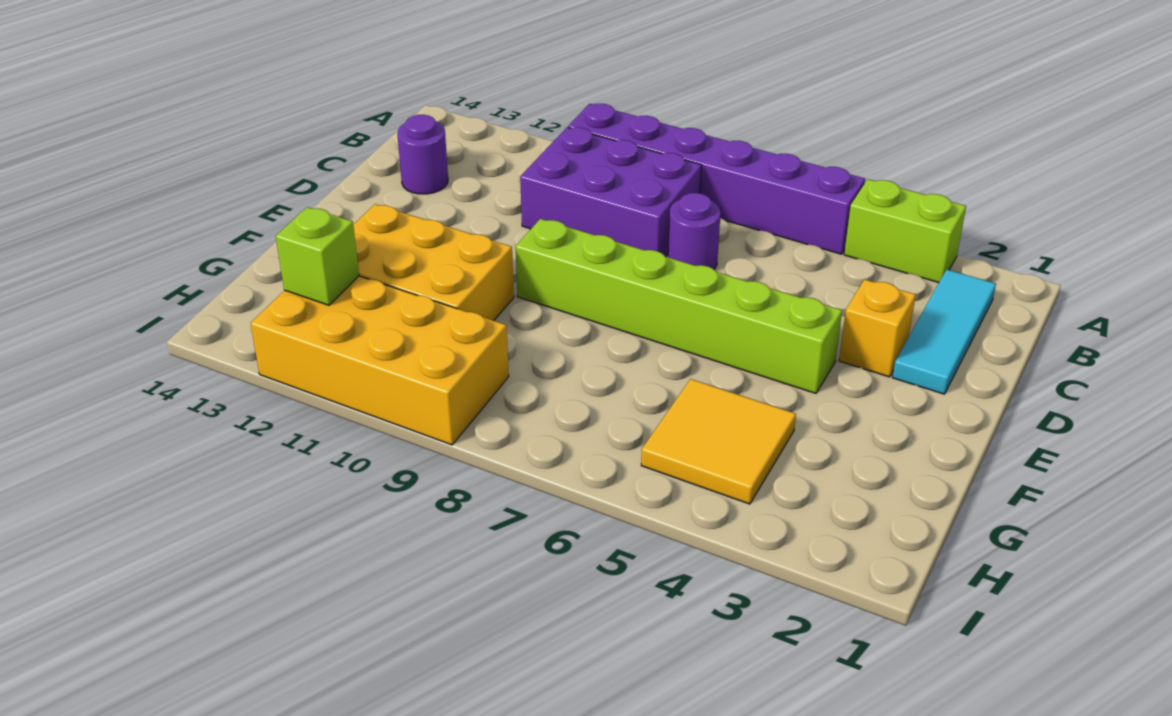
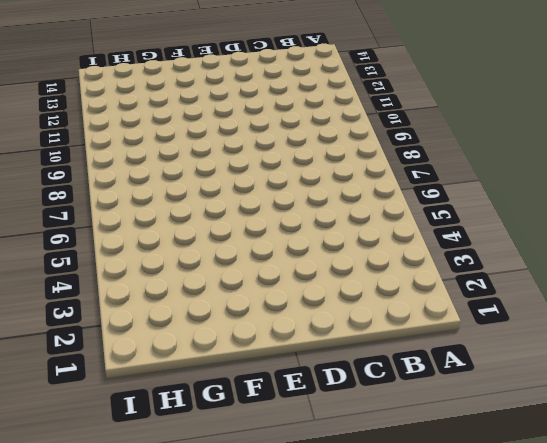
none -> lime brick A3:A4 level 1
none -> purple brick A5:A10 level 1
none -> cyan tile B2:D2 level 1

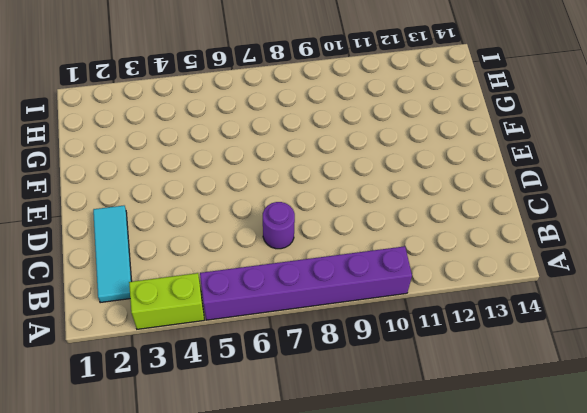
none -> purple brick B8:C10 level 1
none -> purple round brick C13 level 1
none -> yellow brick D3 level 1

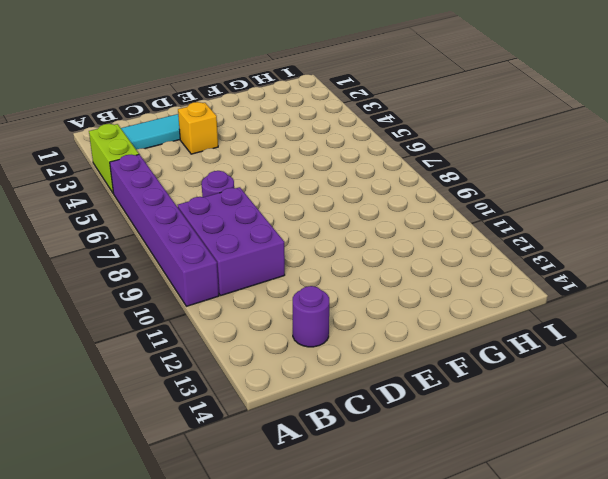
none -> lime brick E4:E9 level 1
none -> yellow brick F10:G12 level 1
none -> yellow tile G4:H5 level 1

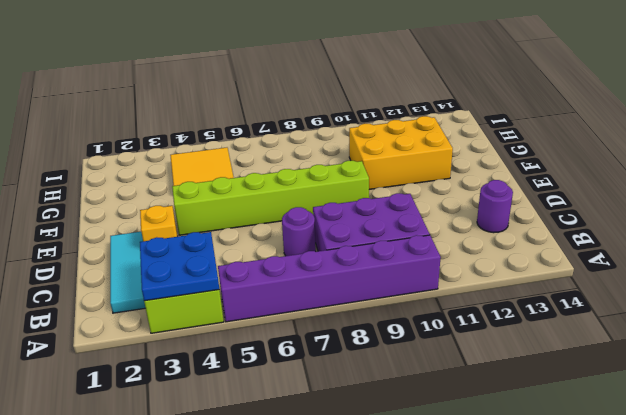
blue plate A3:B4 level 2 -> none
none -> yellow brick H9:I12 level 1
none -> lime brick H12 level 2

